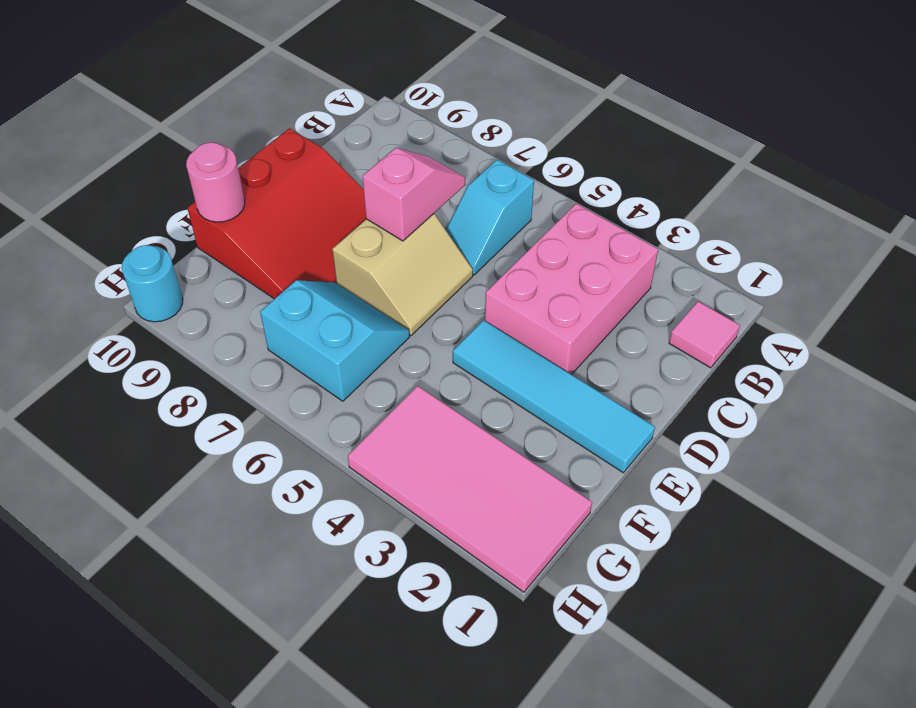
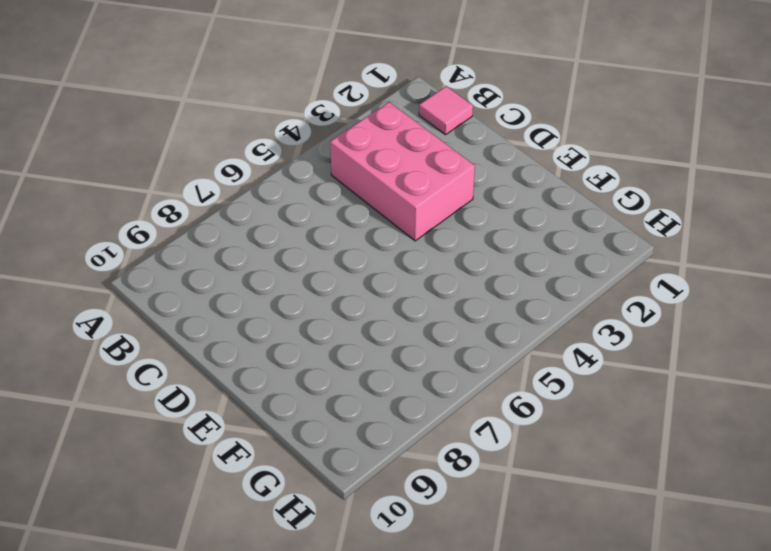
none -> cyan slope B6:C6 level 1 top B
none -> tan slope D6:E7 level 1 top 7

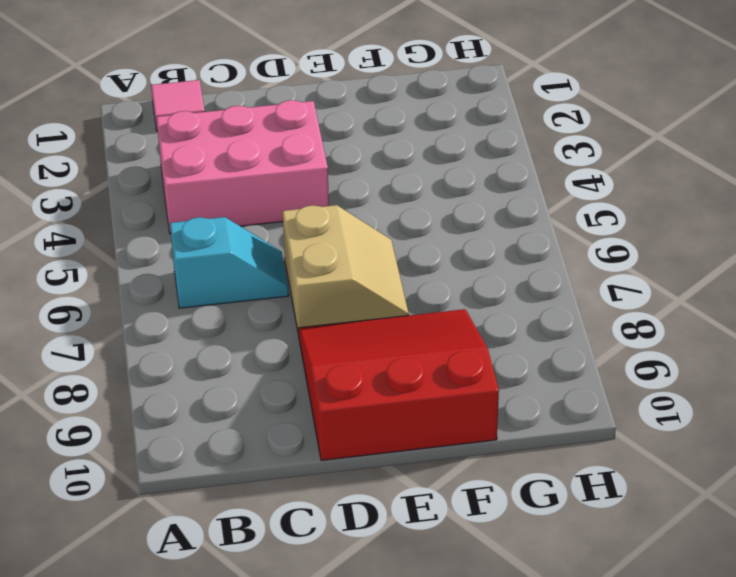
tan slope D6:E7 level 1 top D -> tan slope D6:E7 level 1 top 7
none -> cyan tile E1:E4 level 1
none -> cyan slope F6:G7 level 1 top G

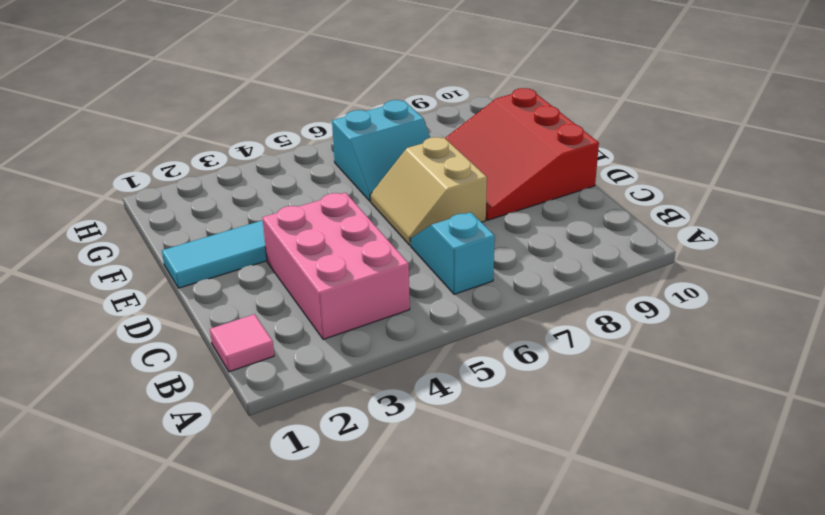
none -> pink tile G1:H4 level 1
none -> cyan round brick H10 level 1

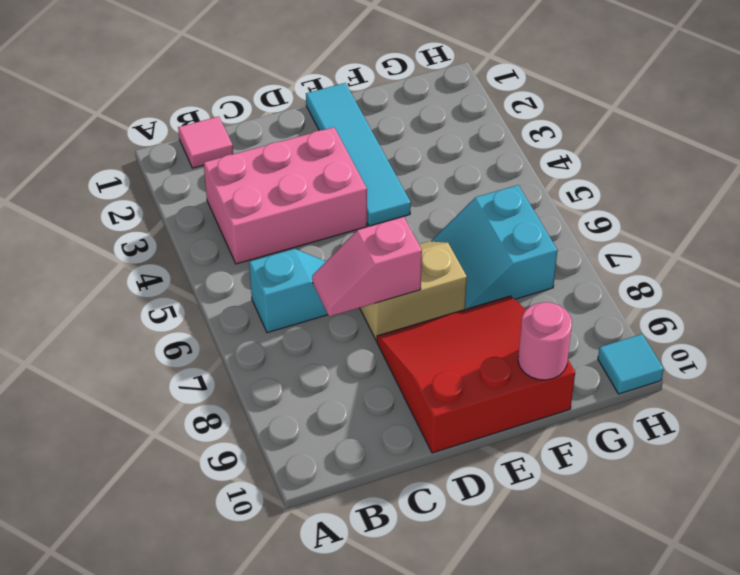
cyan tile H10 level 1 -> cyan round brick H10 level 1
none -> pink tile G1:H4 level 1

